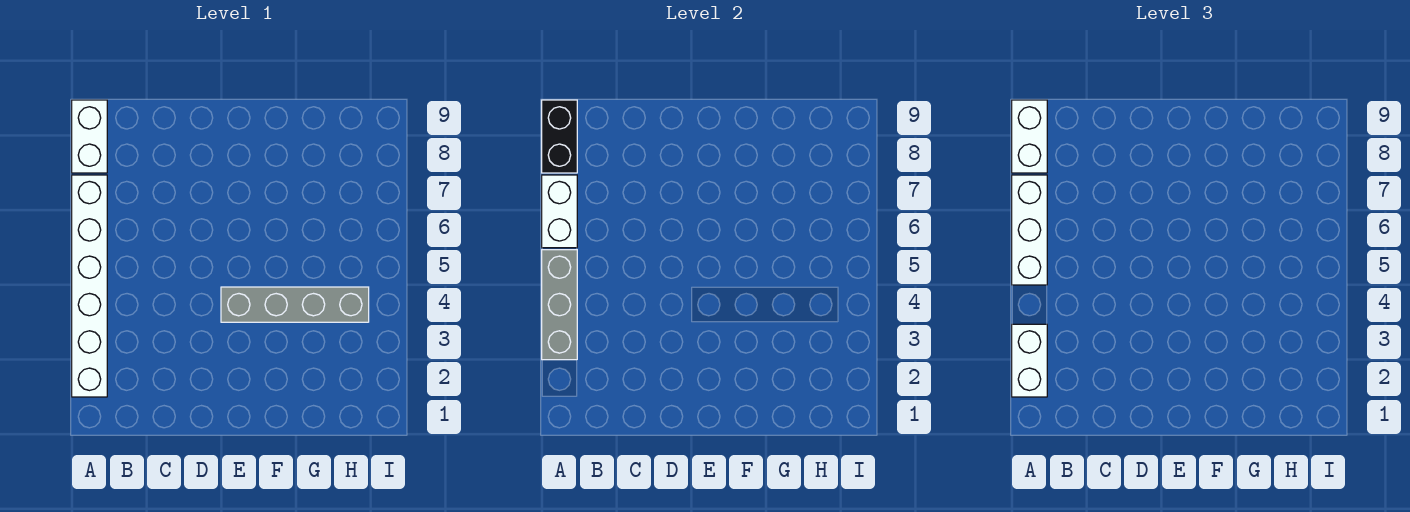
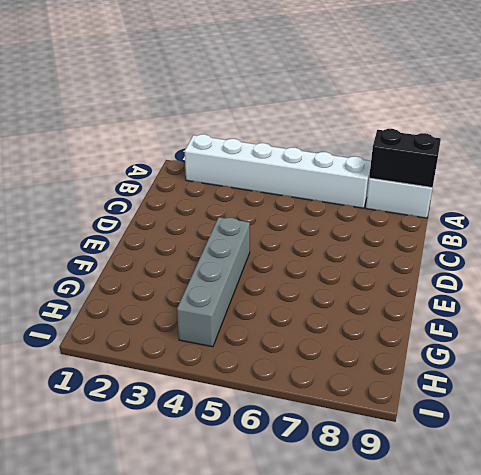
none -> grey brick A3:A5 level 2
none -> white brick A6:A7 level 2

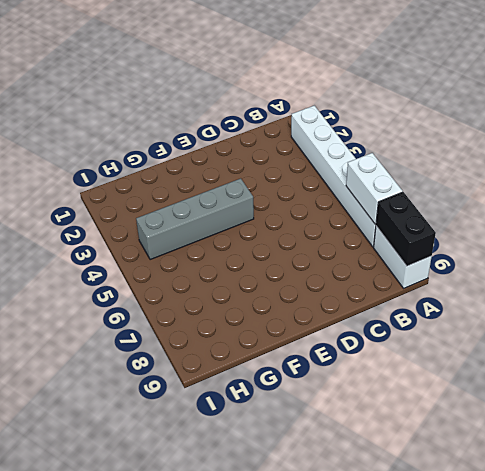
none -> grey brick A3:A5 level 2
none -> white brick A2:A3 level 3

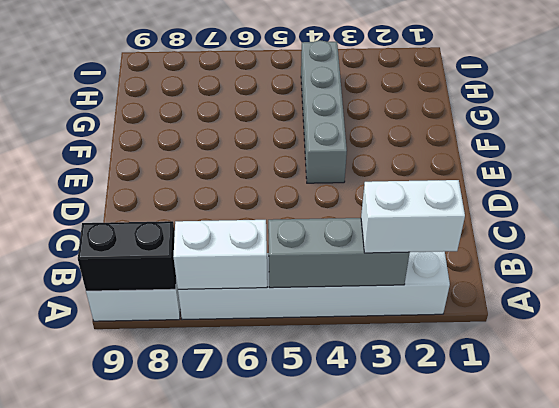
none -> white brick A5:A7 level 3
none -> white brick A8:A9 level 3

